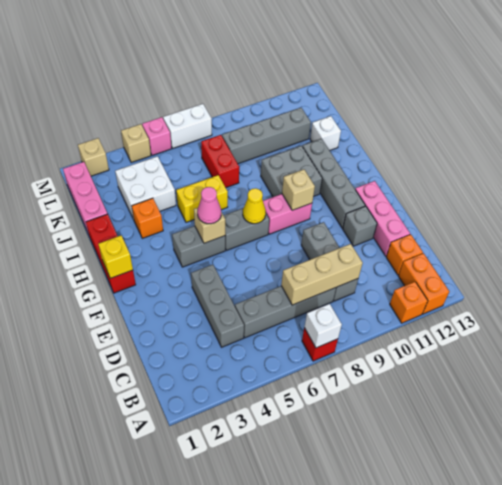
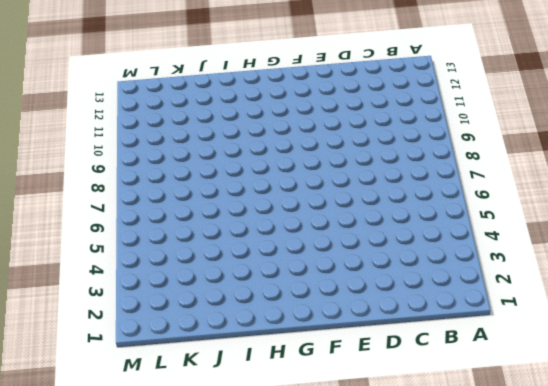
none -> red brick A7 level 1
none -> orange brick A11 level 1
none -> orange brick A12:B12 level 1
none -> grey brick C4:E4 level 1

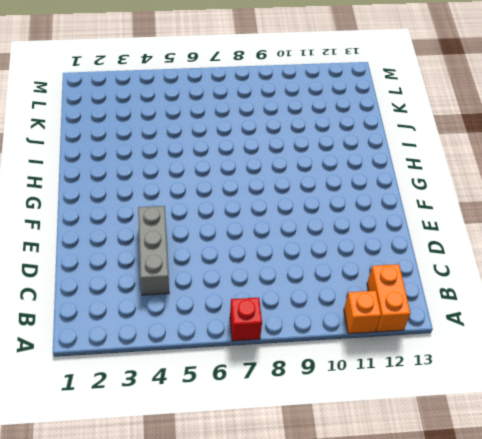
none -> grey brick C5:C8 level 1
none -> grey brick C9:E9 level 1
none -> orange brick C12 level 1
none -> pink brick D12:F12 level 1

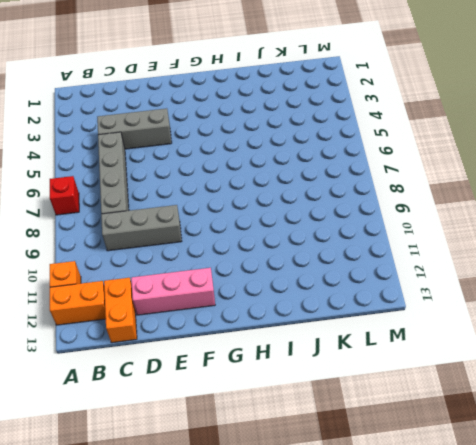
orange brick C12:C13 level 1 -> orange brick C12 level 1
none -> grey brick E11 level 1
none -> grey brick F11:I11 level 1
none -> red brick G1:I1 level 1
none -> grey brick G4:G5 level 1

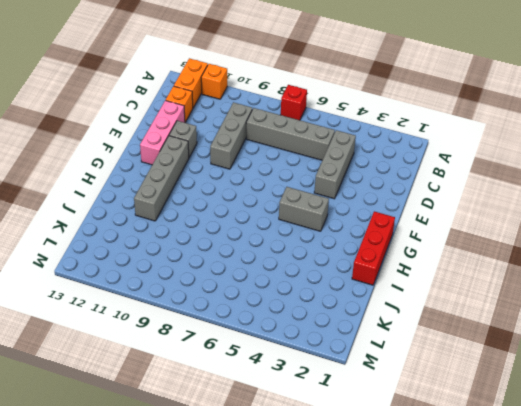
none -> grey brick G6:G7 level 1
none -> pink brick G8:G9 level 1
none -> grey brick H9:I10 level 1
none -> orange brick I3 level 1

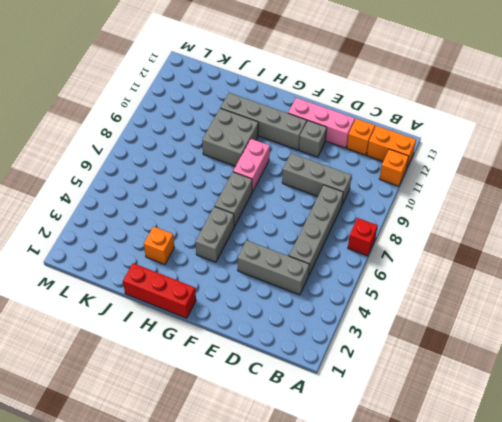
none -> yellow brick I5:I6 level 1
none -> pink brick J1:L1 level 1
none -> white brick J3:K4 level 1
none -> red brick J7:K7 level 1

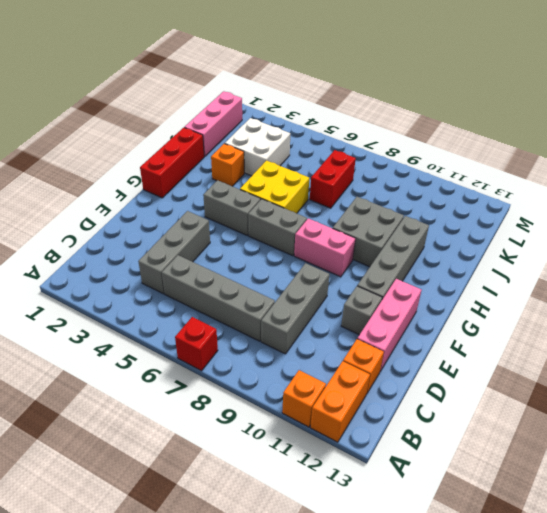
yellow brick H5:I6 level 1 -> yellow brick I5:I6 level 1
none -> white brick J12 level 1
none -> grey brick K8:K11 level 1
none -> tan brick M2 level 1
none -> tan brick M4 level 1

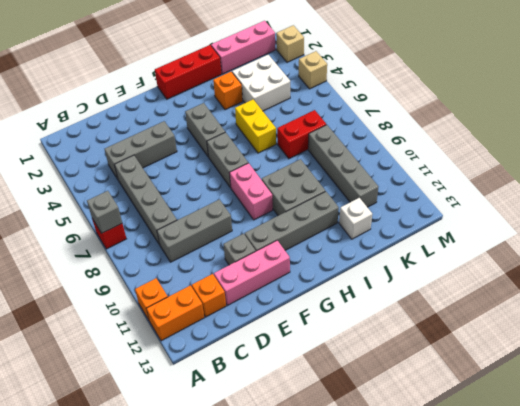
grey brick A7 level 2 -> white brick A7 level 2
none -> pink brick M5 level 1
none -> white brick M6:M7 level 1
none -> tan brick C7:C9 level 2
none -> yellow brick G1 level 2

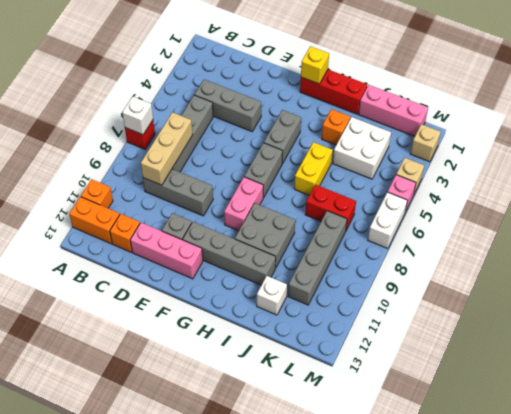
none -> tan brick G5 level 2
none -> yellow cone G7 level 2
none -> tan brick G9 level 2
none -> pink cone G5 level 3

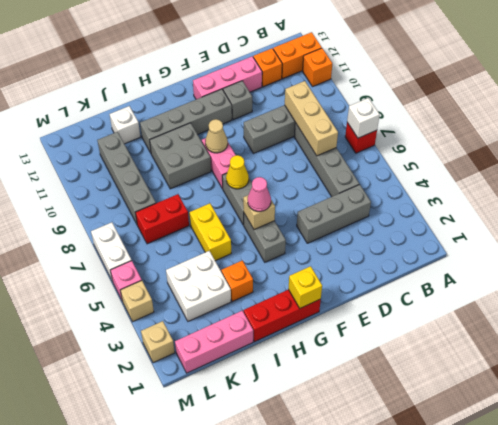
tan cone G9 level 2 -> tan brick G9 level 2

